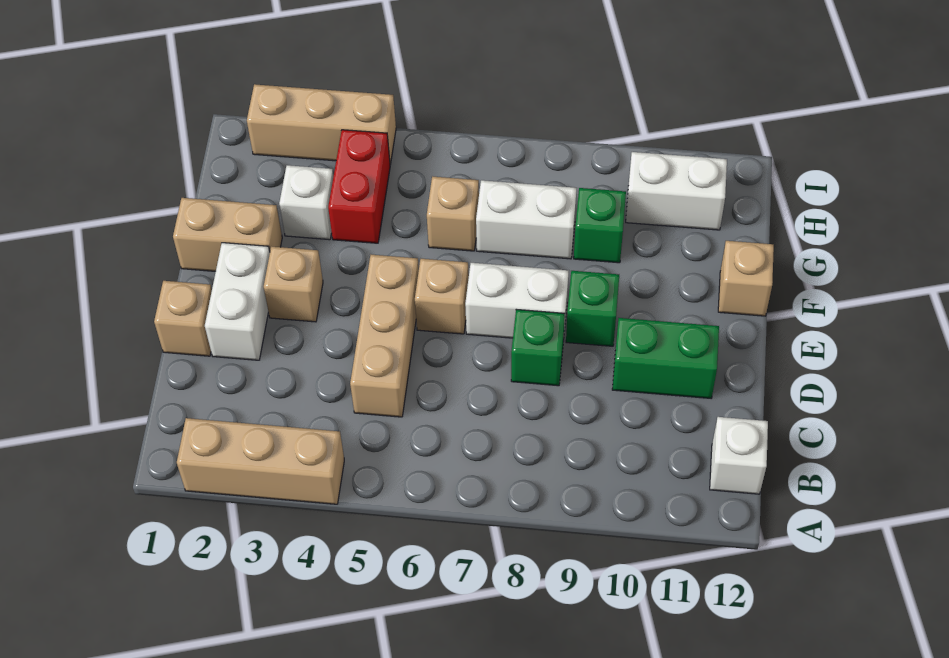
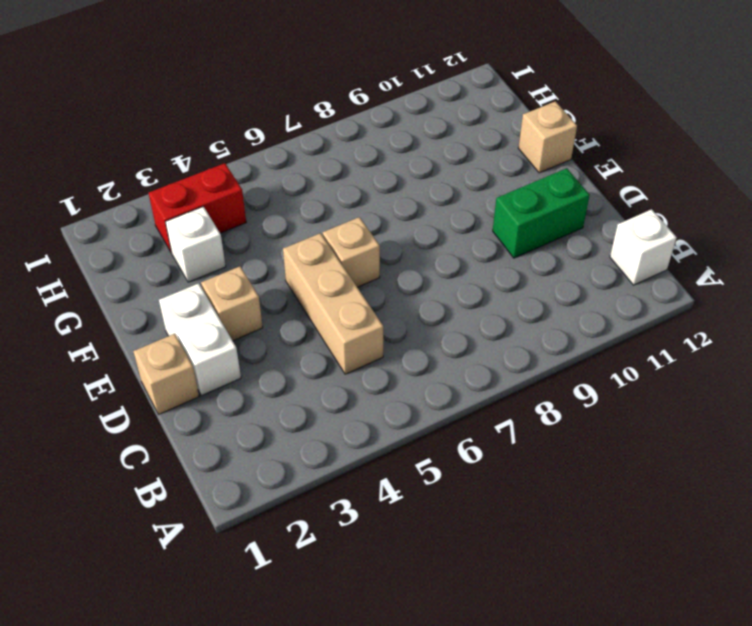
red brick H3:H4 level 1 -> red brick G4:H4 level 1
none -> tan brick A2:A4 level 1
none -> green brick D8 level 1
none -> white brick E7:E8 level 1

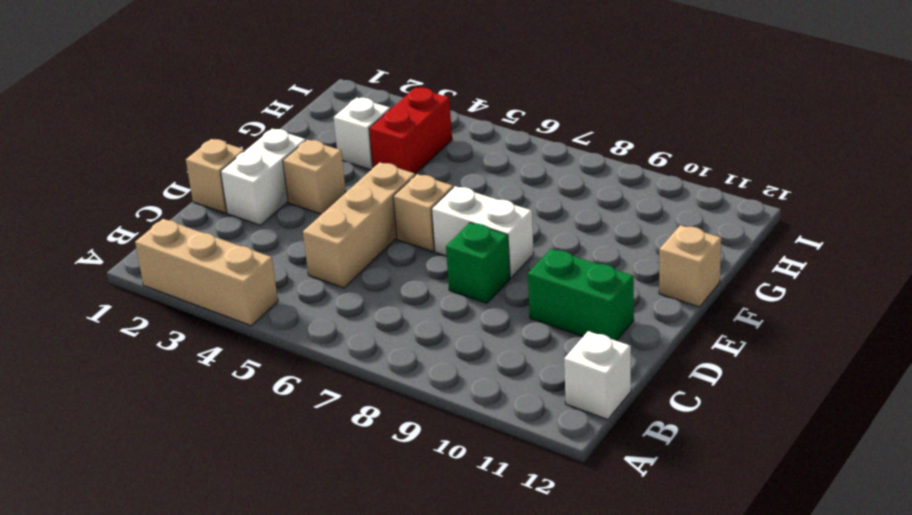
none -> green brick E9 level 1
none -> tan brick F1:F2 level 1
none -> tan brick G6 level 1

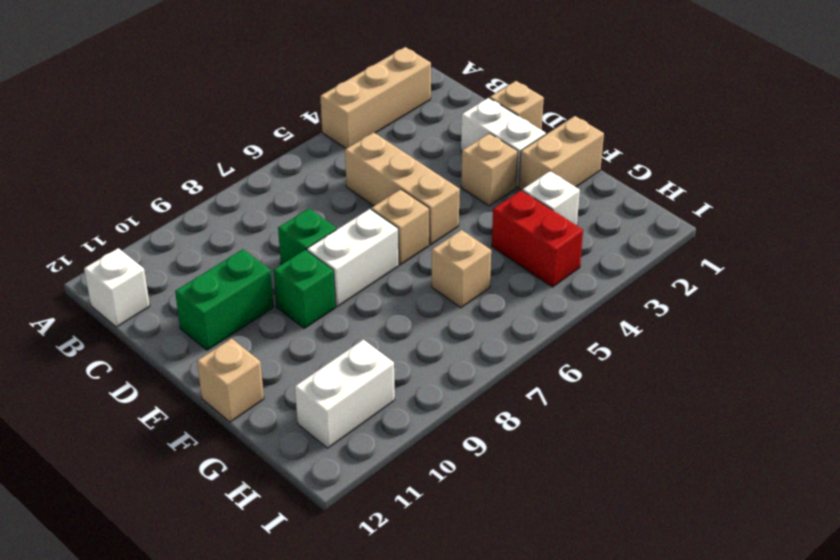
none -> white brick G7:G8 level 1
none -> green brick G9 level 1
none -> tan brick I2:I4 level 1

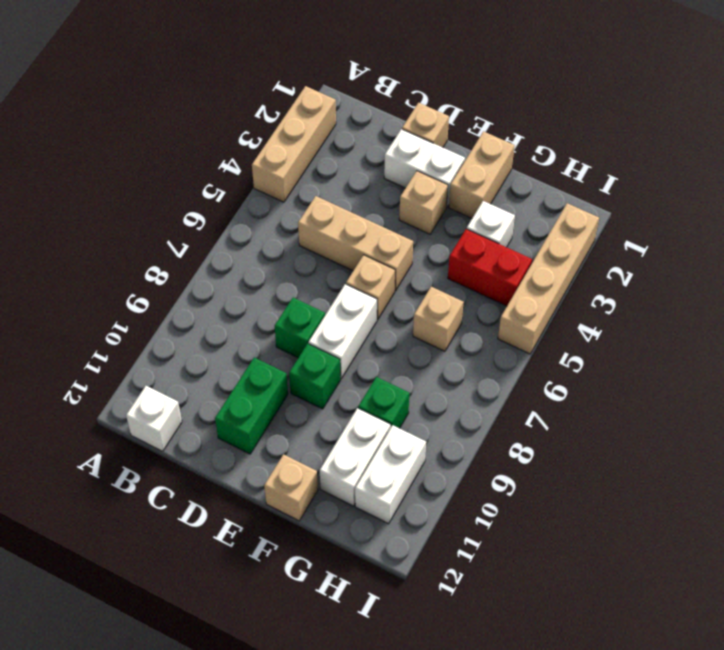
white brick G10:G11 level 1 -> white brick G7:G8 level 1
tan brick I2:I5 level 1 -> tan brick I2:I4 level 1

